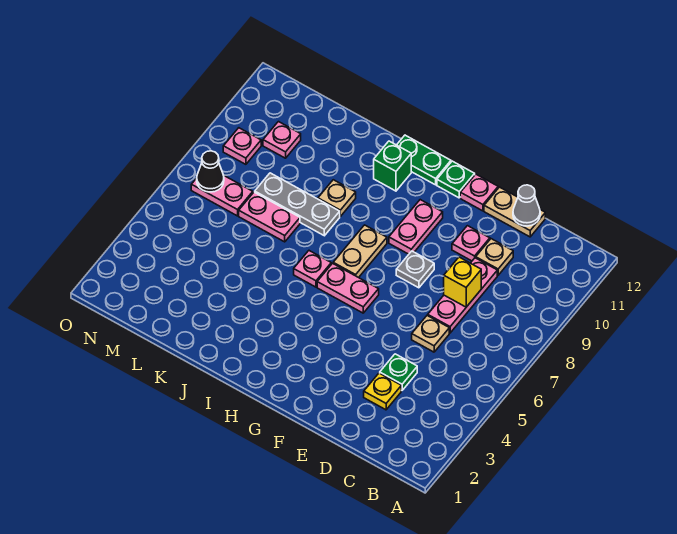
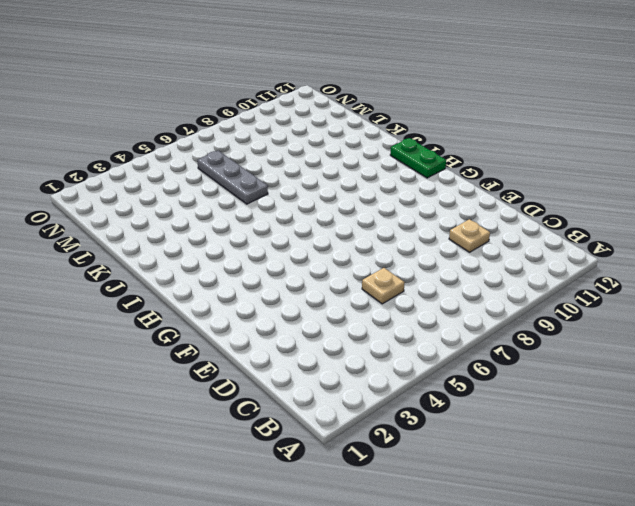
grey plate K6:M6 level 1 -> grey plate J8:L8 level 1
none -> yellow plate D3 level 1
none -> green plate D4 level 1
none -> pink plate D7:D9 level 1

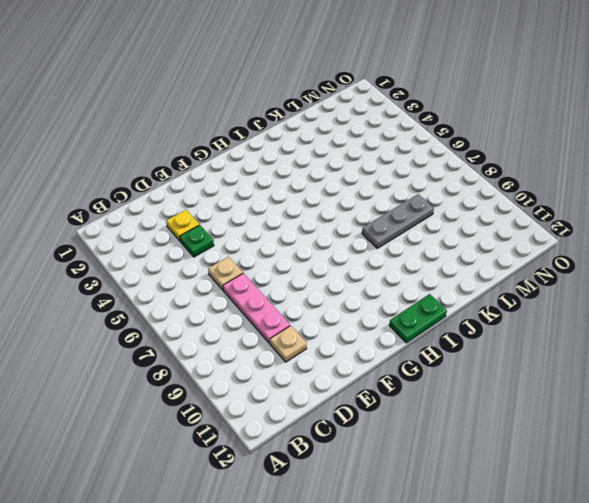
none -> tan plate D12:E12 level 1
none -> pink plate E10 level 1
none -> grey plate F8 level 1

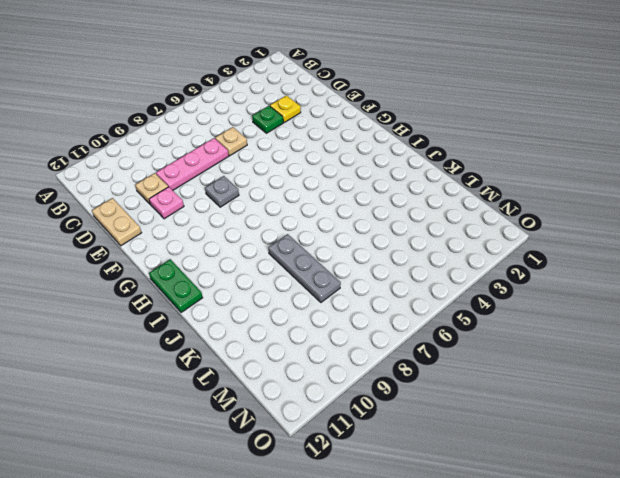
none -> pink plate F12 level 1
none -> pink plate G6:H6 level 1
none -> pink plate G9:G10 level 1

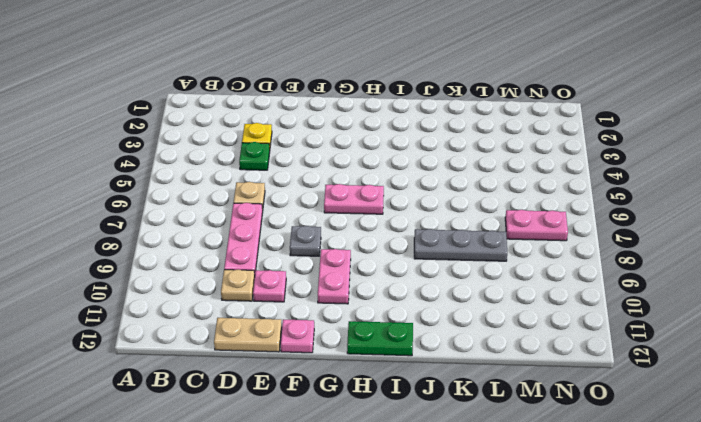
none -> green plate G12 level 1
none -> tan plate H7:H8 level 1
none -> pink plate I6 level 1

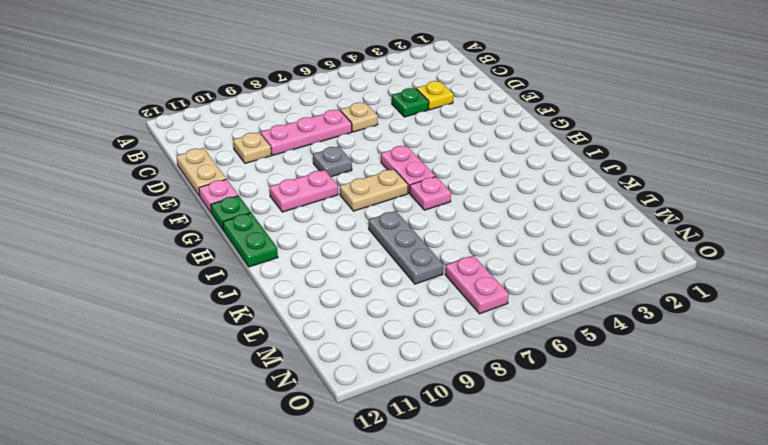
none -> pink plate E10 level 1
none -> green brick I11 level 1
none -> tan plate J9 level 1

